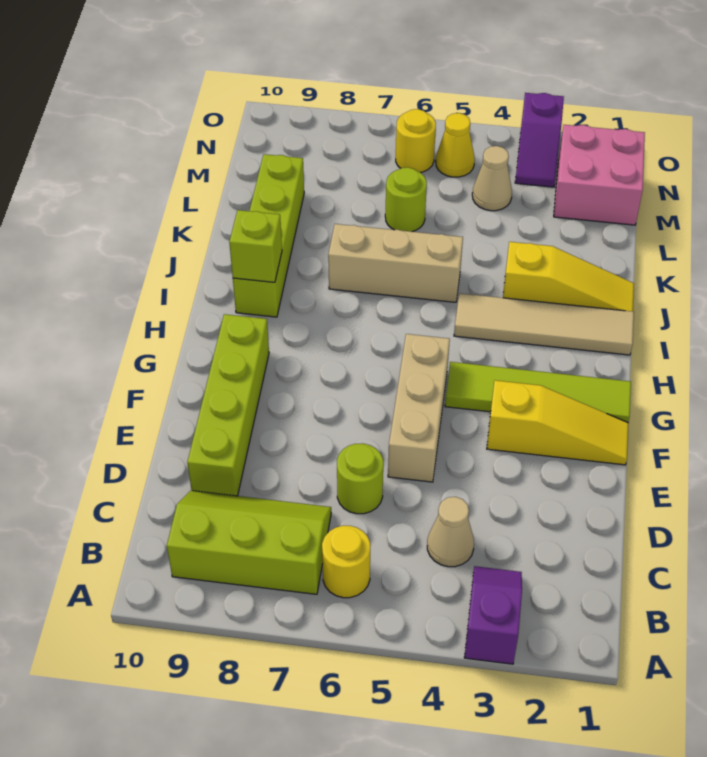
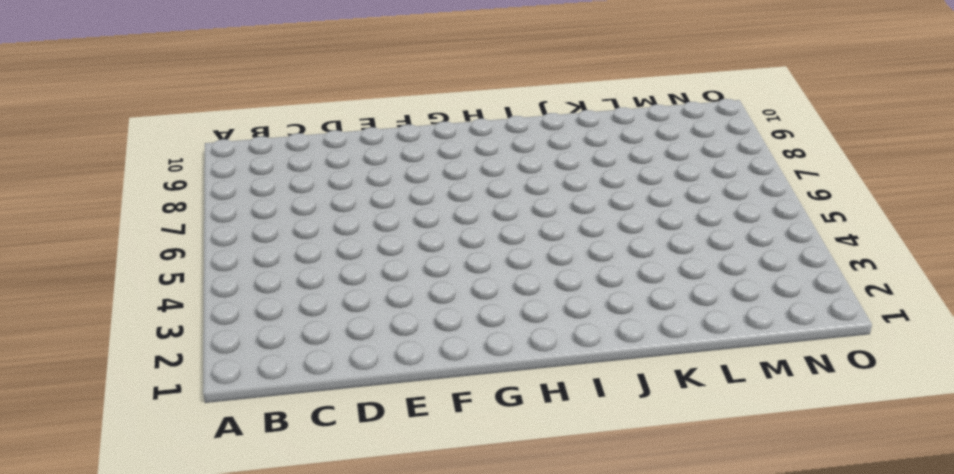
none -> purple slope A3:B3 level 1 top A
none -> yellow round brick B6 level 1
none -> lime slope B7:C9 level 1 top B

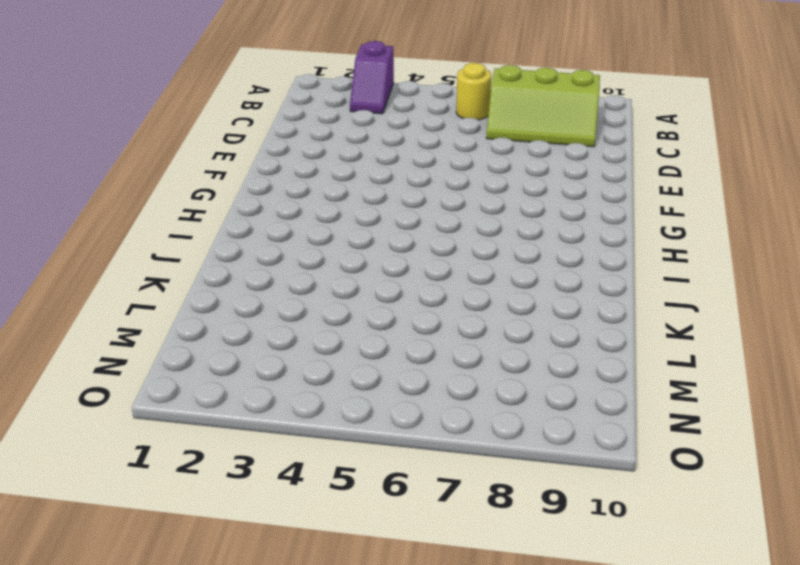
none -> tan cone C4 level 1
none -> lime round brick D6 level 1
none -> lime brick D9:G9 level 1

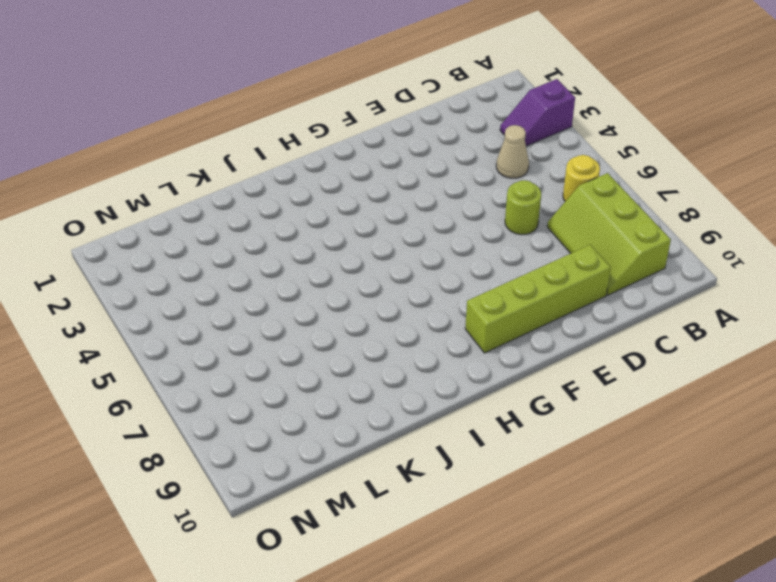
none -> tan brick E5:G5 level 1
none -> yellow slope F1:F3 level 1 top 3
none -> lime tile G1:G4 level 1

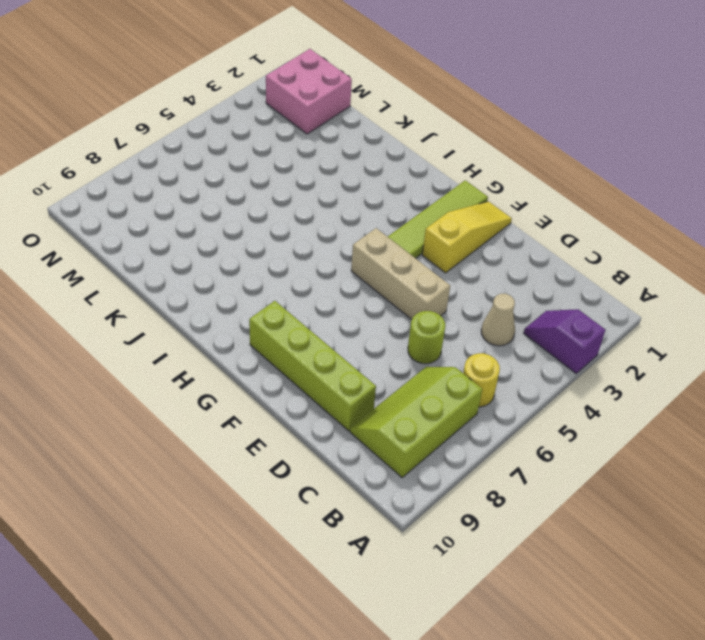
none -> tan tile I1:I4 level 1
none -> lime brick I9:L9 level 1
none -> yellow slope J1:J3 level 1 top 3

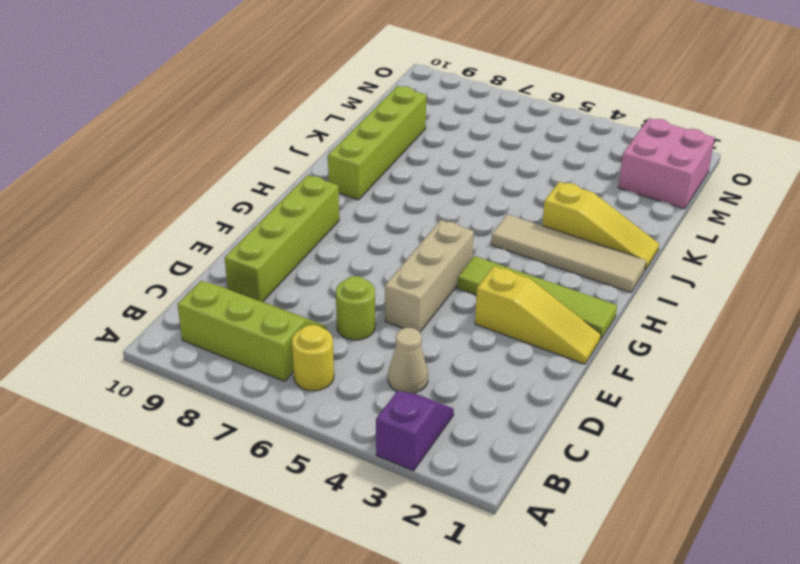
none -> tan brick J5:J7 level 1
none -> lime round brick L6 level 1
none -> tan cone M4 level 1

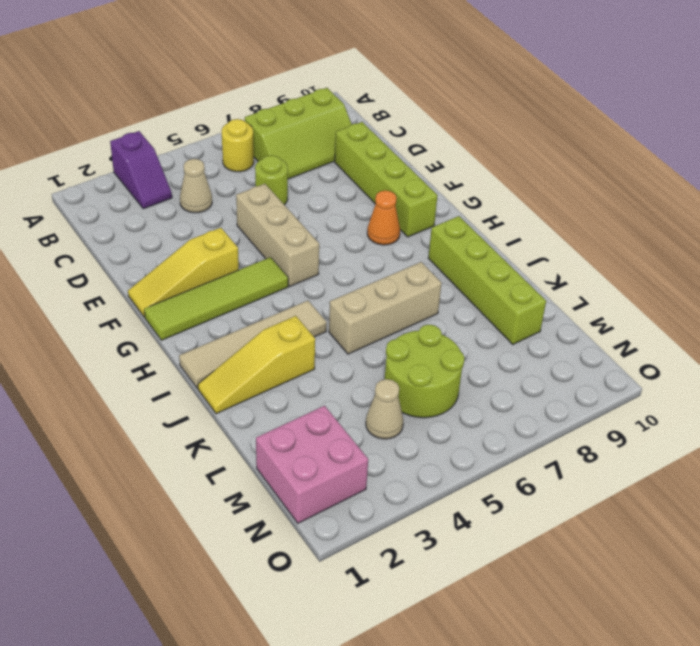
orange cone G8 level 1 -> none
lime round brick L5:M6 level 1 -> lime round brick L6 level 1
none -> purple slope N3:O3 level 1 top O
none -> yellow cone N5 level 1
none -> yellow round brick N6 level 1

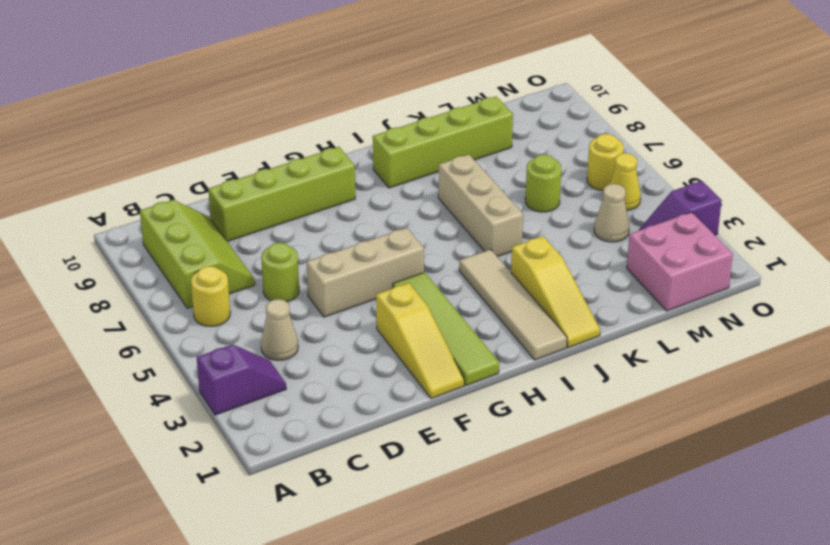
none -> lime brick I9 level 2

